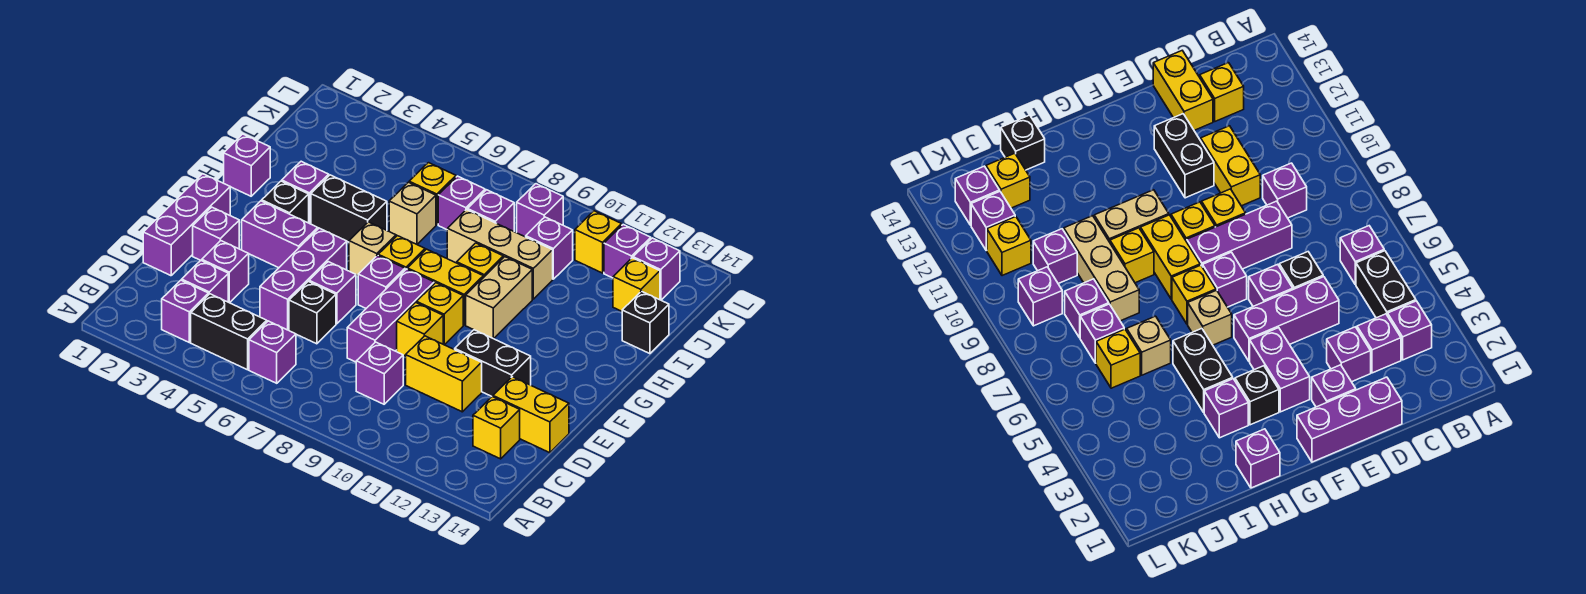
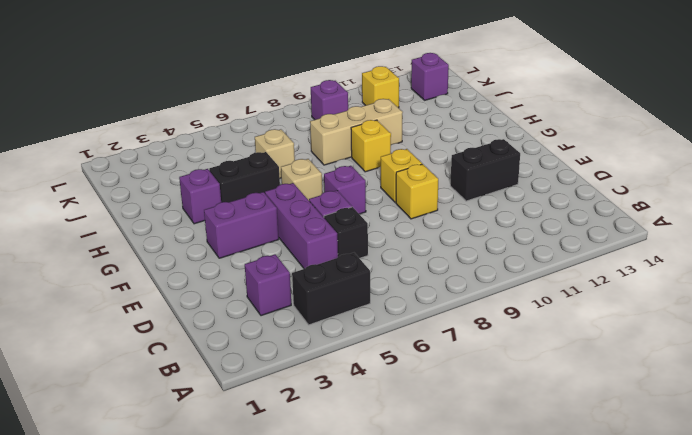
none -> purple brick B3 level 1
none -> purple brick B6 level 1
none -> purple brick C9 level 1
none -> yellow brick C13 level 1

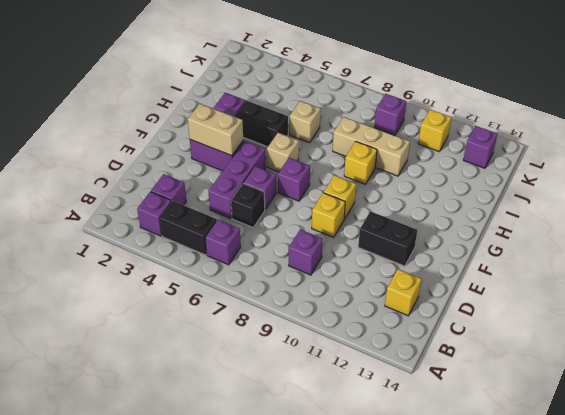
tan brick F3:F4 level 2 -> tan brick G10:H10 level 1
none -> purple brick D1:F1 level 1
none -> purple brick D3 level 1
none -> purple brick D8:F8 level 1
none -> yellow brick D10:D11 level 1

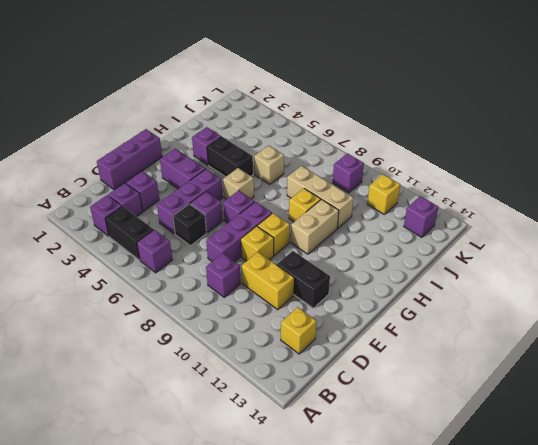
none -> yellow brick D13:D14 level 1
none -> purple brick E2 level 1
none -> black brick G3 level 1
none -> yellow brick G7 level 1

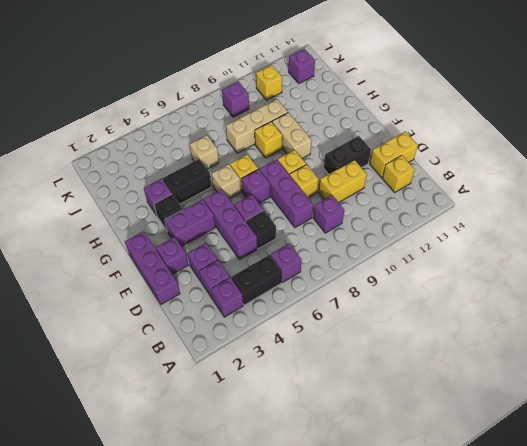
none -> yellow brick G8:G9 level 1
none -> purple brick H1 level 1
none -> black brick I14 level 1
none -> yellow brick J6 level 1

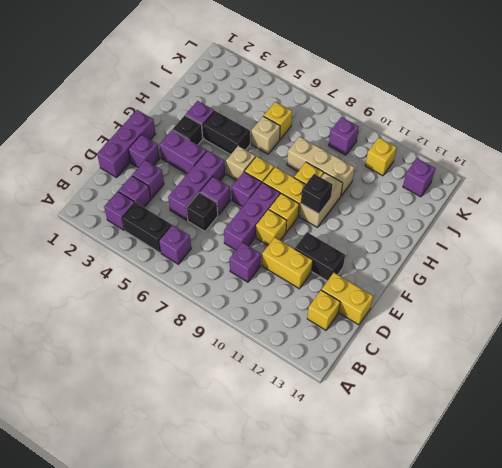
black brick G10 level 2 -> black brick I14 level 1
none -> purple brick H1 level 1
none -> purple brick J7 level 1
none -> purple brick J8 level 1
none -> purple brick J10 level 1

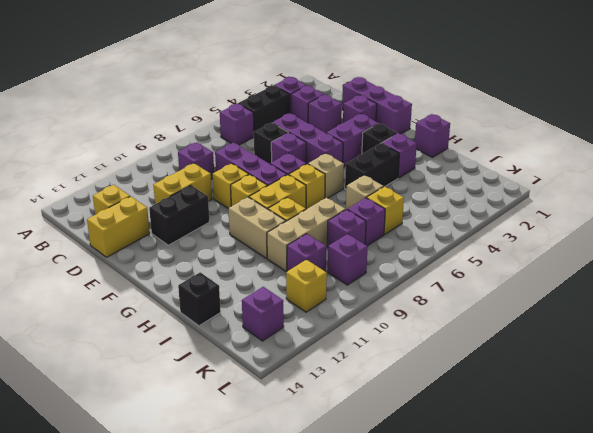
none -> yellow brick J13 level 1
none -> purple brick K12 level 1

